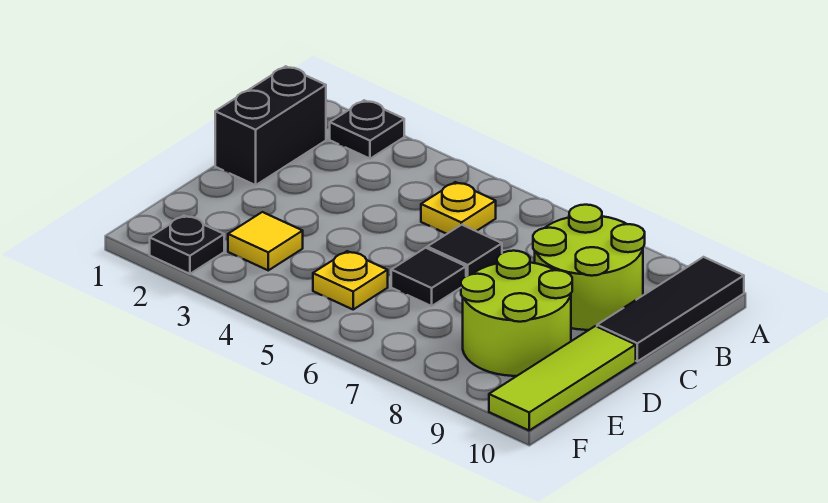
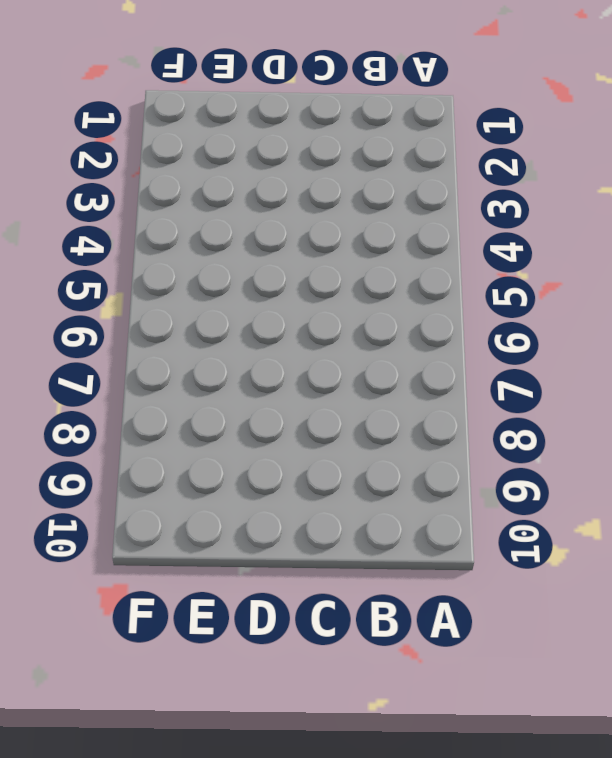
none -> black plate A2 level 1
none -> black tile A10:C10 level 1
none -> black brick B1:C1 level 1

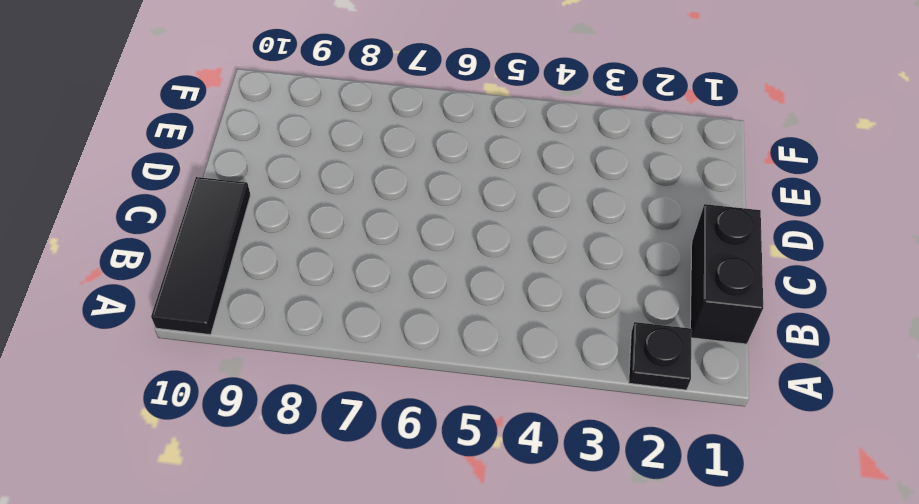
none -> yellow plate B5 level 1
none -> lime round brick B8:C9 level 1
none -> black tile C6 level 1

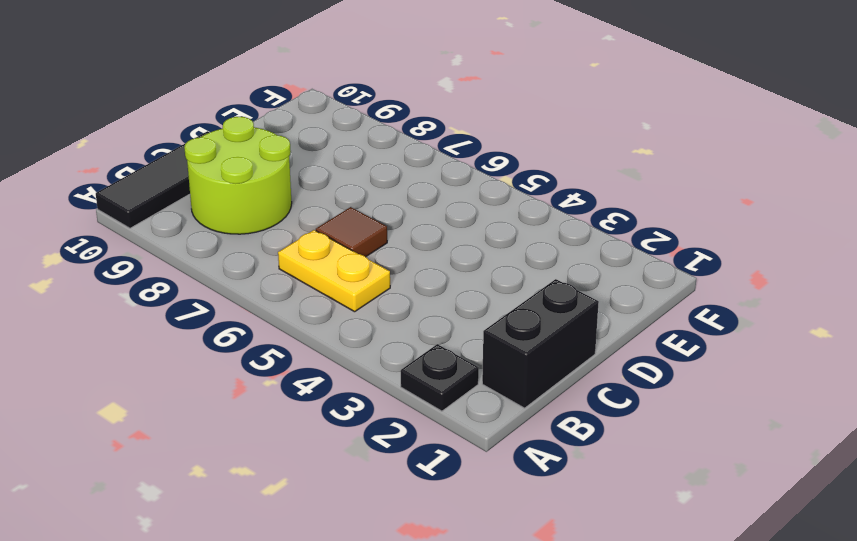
yellow plate B5:B6 level 1 -> yellow plate B5 level 1
brown tile C6 level 1 -> black tile C6 level 1
none -> black tile D6 level 1
none -> lime round brick D8:E9 level 1
none -> lime tile D10:F10 level 1

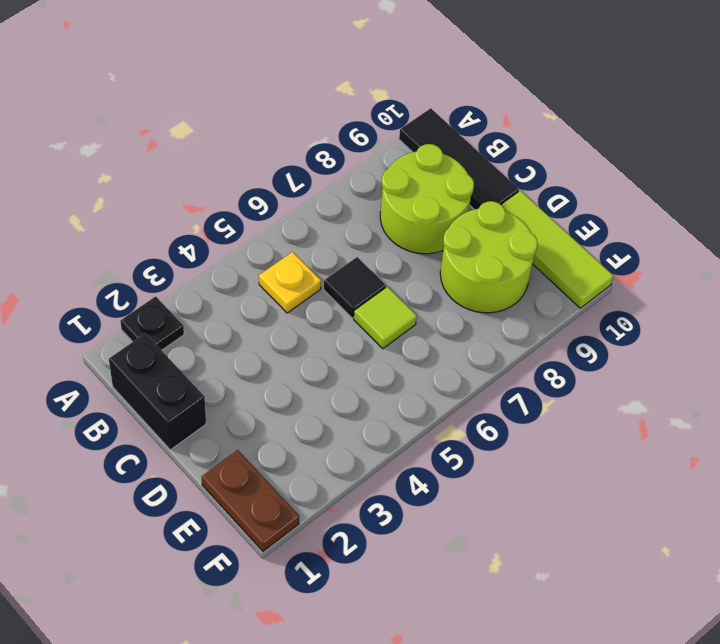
lime tile D6 level 1 -> black tile D6 level 1
brown plate E1:F1 level 1 -> none
none -> yellow tile E3 level 1
none -> yellow plate E5 level 1
none -> black plate F2 level 1

